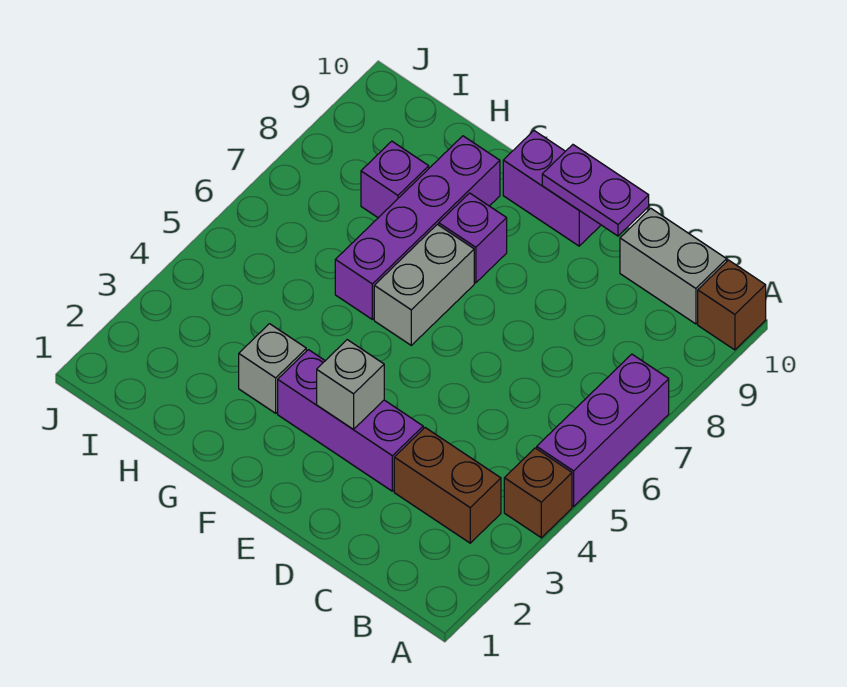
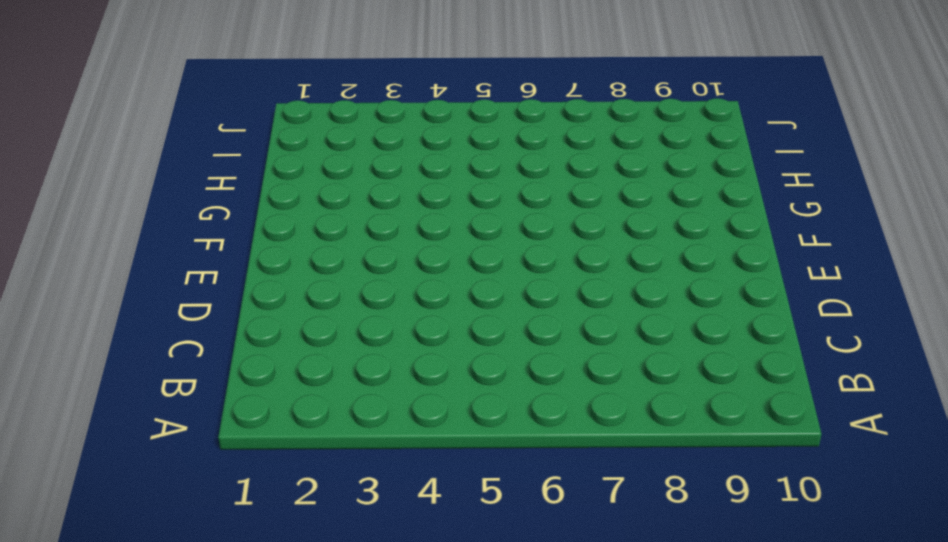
none -> brown brick A4 level 1
none -> purple brick A5:A7 level 1
none -> brown brick A10 level 1

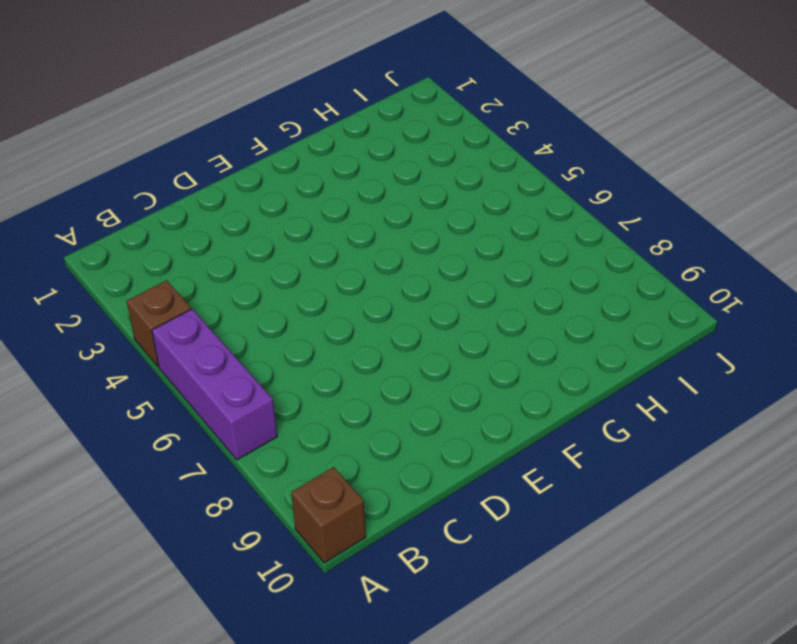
none -> brown brick B3:C3 level 1
none -> grey brick B10:C10 level 1
none -> purple brick D3:F3 level 1

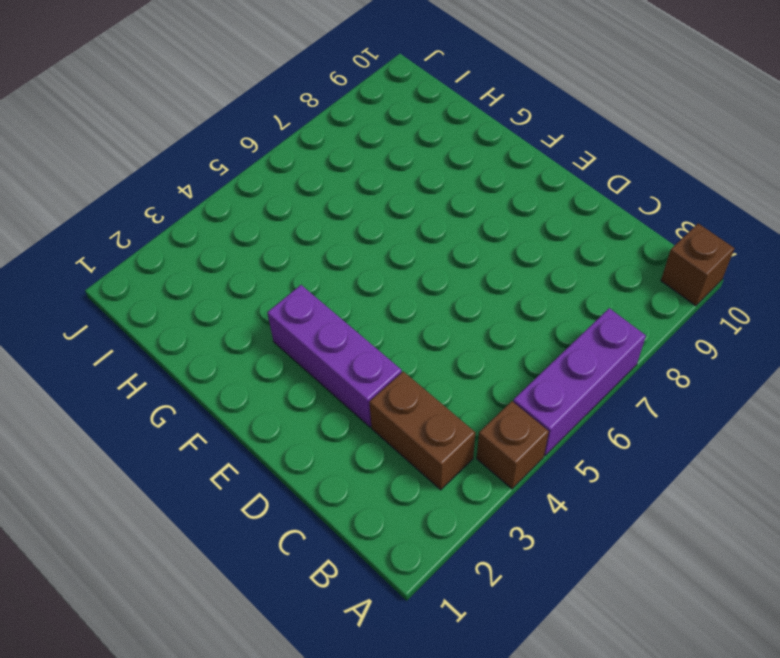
none -> grey brick B10:C10 level 1
none -> purple brick E10:F10 level 1
none -> grey brick F6:F7 level 1

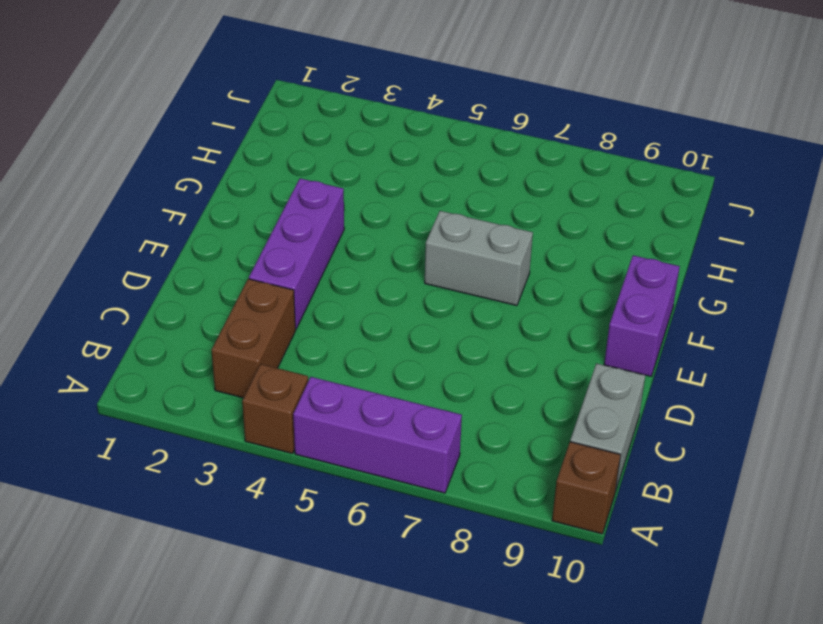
none -> purple brick F8 level 1
none -> grey brick G3 level 1
none -> purple brick G6:G9 level 1

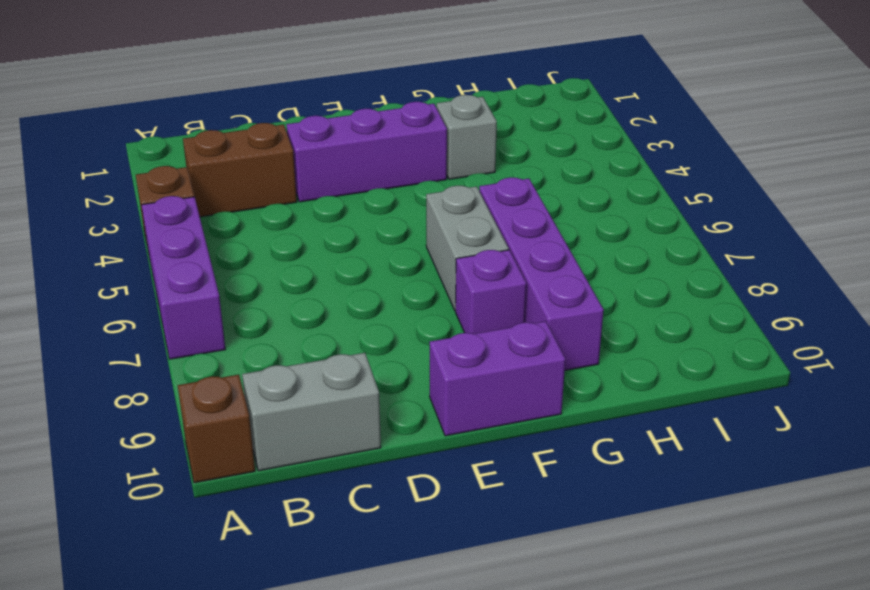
none -> purple brick H8 level 1
none -> purple plate D10:E10 level 2
none -> grey brick E3 level 2

